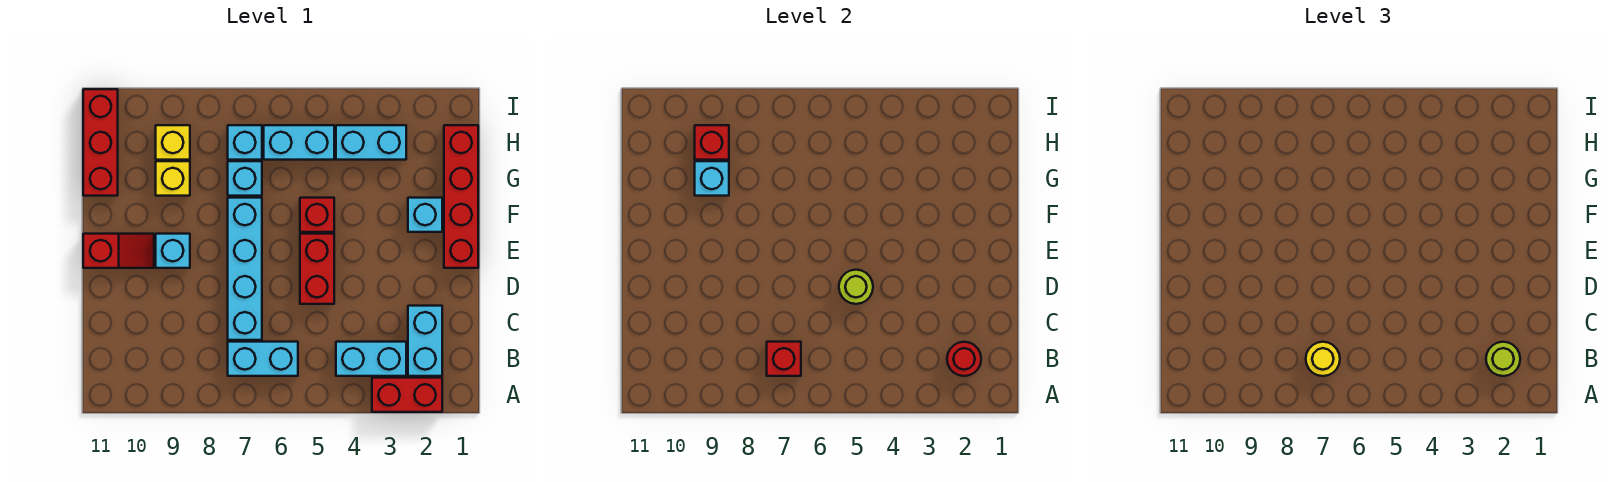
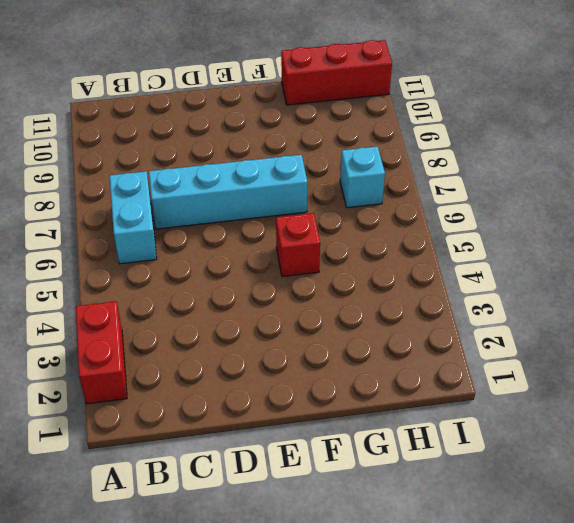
none -> cyan brick B2:C2 level 1
none -> cyan brick B3:B4 level 1
none -> red brick D5:E5 level 1

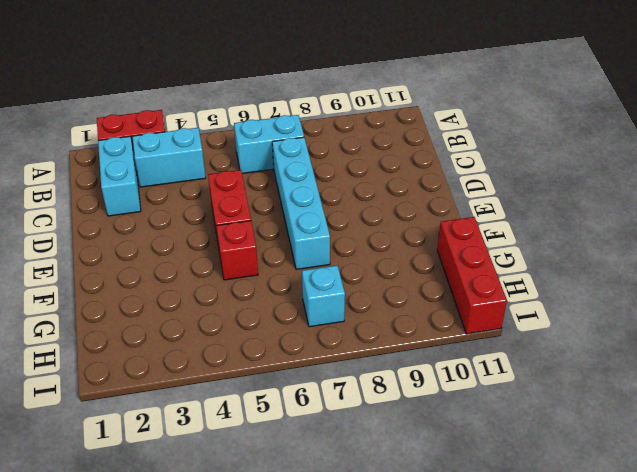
none -> red brick E1:H1 level 1
none -> cyan brick E9 level 1
none -> red slope E10:E11 level 1 top 11

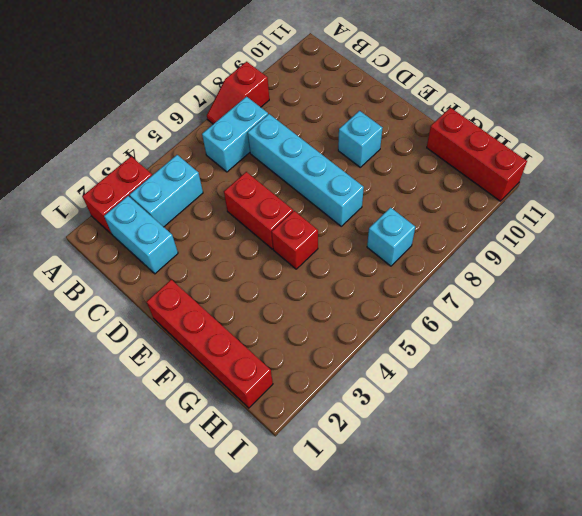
red slope A7:A8 level 1 top 8 -> red slope E10:E11 level 1 top 11
none -> cyan brick F2 level 1
none -> cyan brick G7 level 1
none -> yellow brick G9 level 1

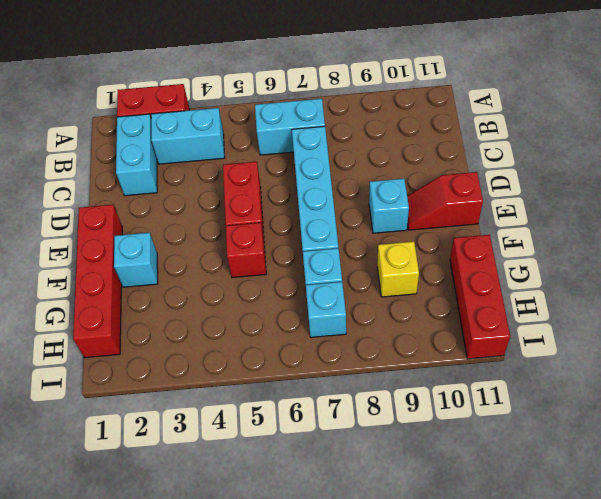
none -> cyan brick H3:H4 level 1
none -> cyan brick H5:H6 level 1
none -> yellow brick H9 level 1

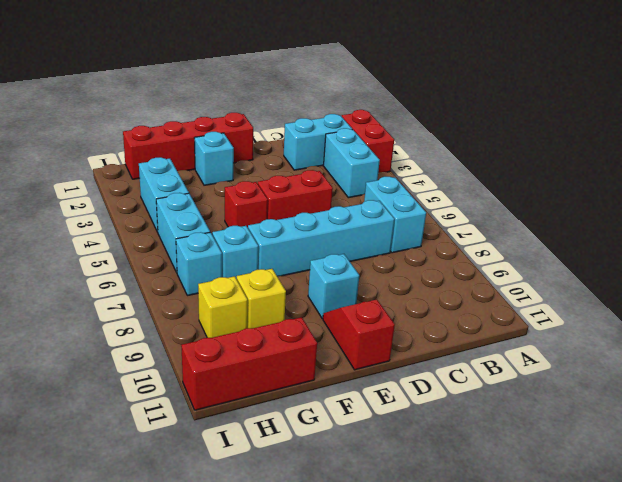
none -> red round brick B2 level 2
none -> red brick B7 level 2
none -> lime round brick D5 level 2

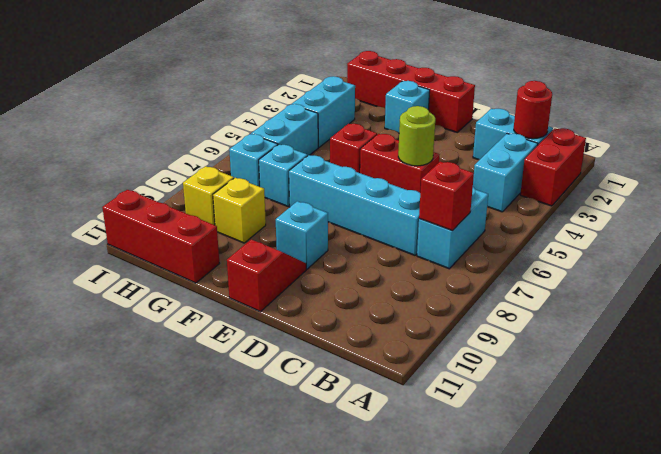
none -> cyan brick G9 level 2
none -> red brick H9 level 2
none -> lime round brick B2 level 3

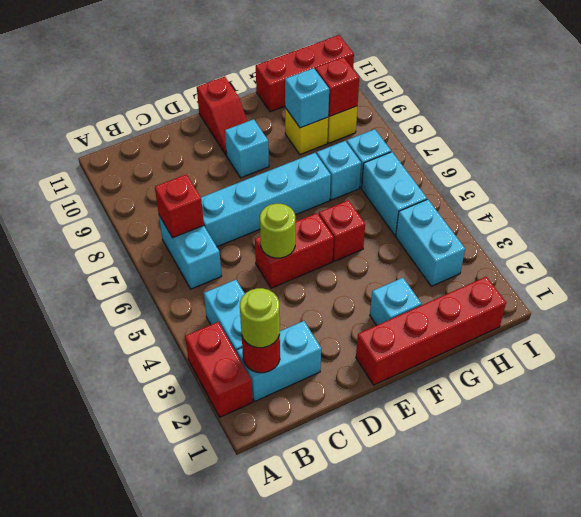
none -> yellow round brick B7 level 3

